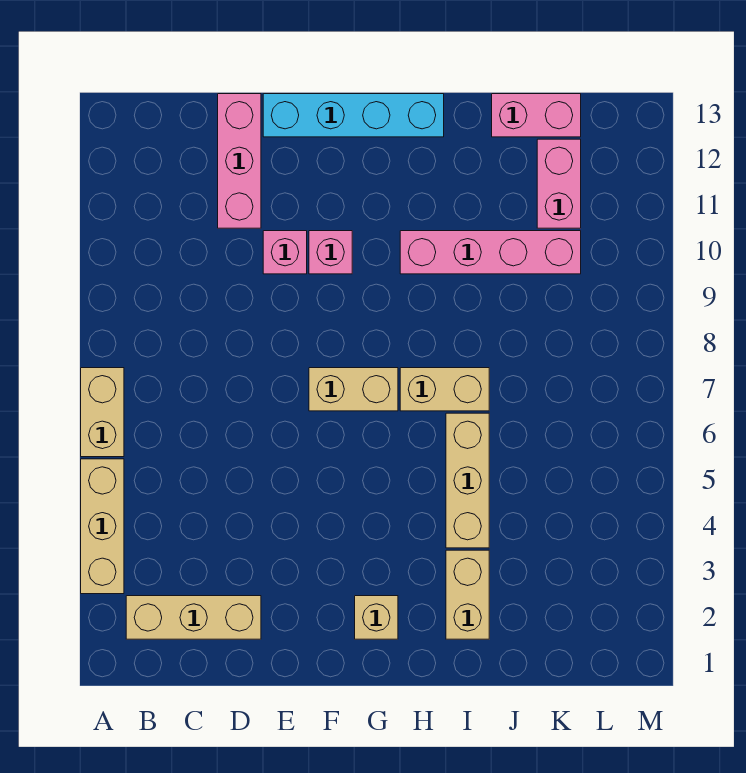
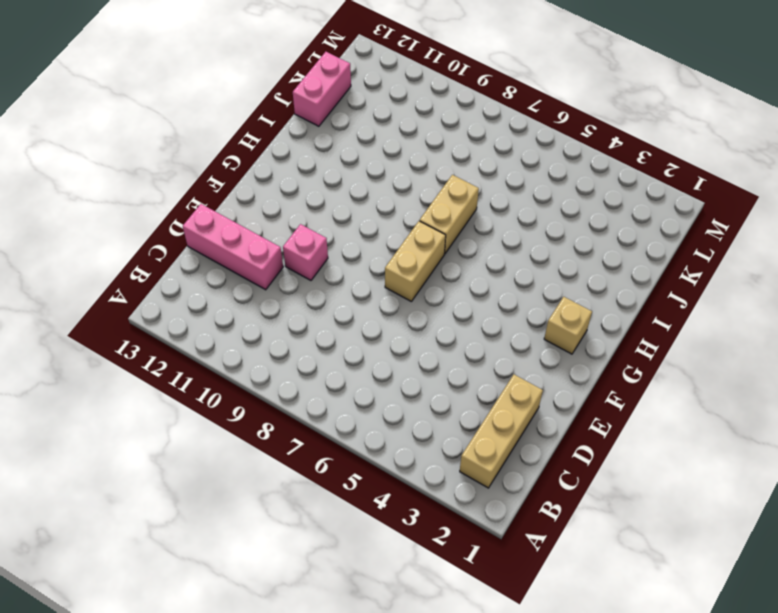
none -> tan brick A3:A5 level 1
none -> tan brick A6:A7 level 1
none -> cyan brick E13:H13 level 1

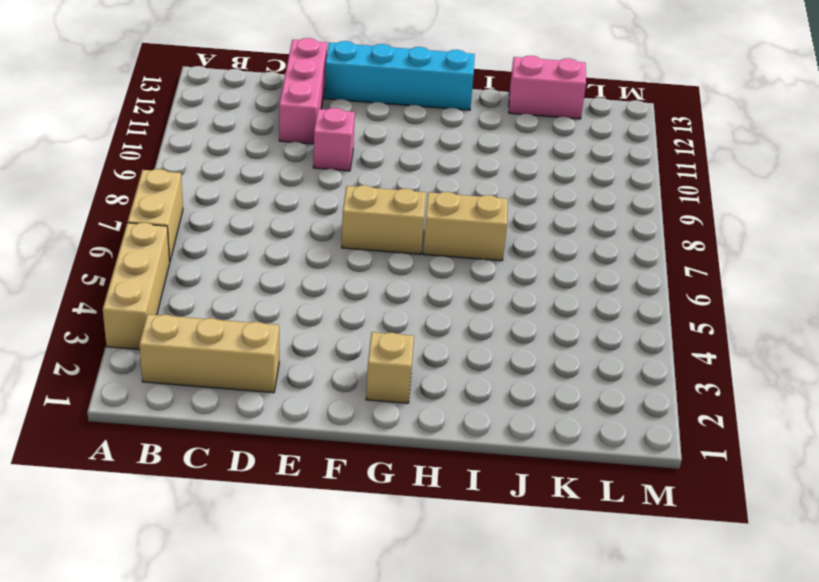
none -> pink brick F10 level 1
none -> pink brick H10:K10 level 1
none -> tan brick I2:I3 level 1

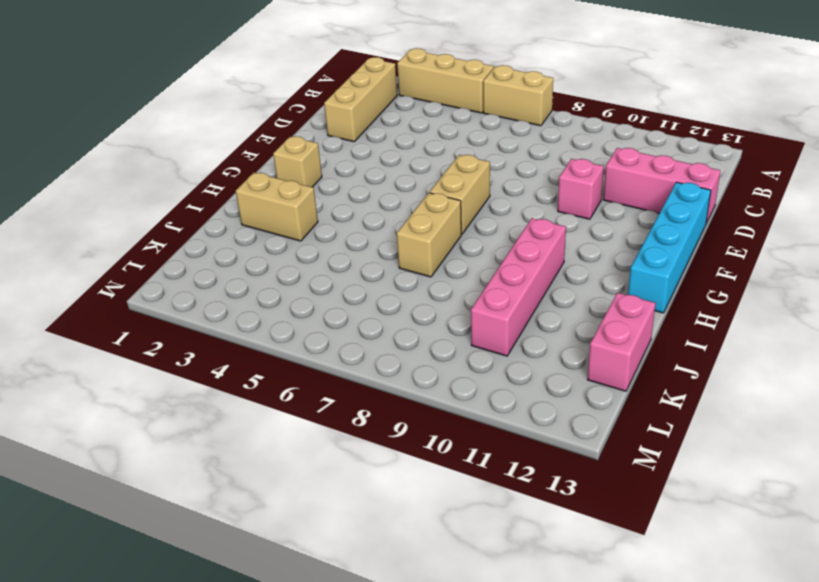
none -> pink brick F10 level 1
none -> tan brick I4:I6 level 1
none -> pink brick K11:K12 level 1

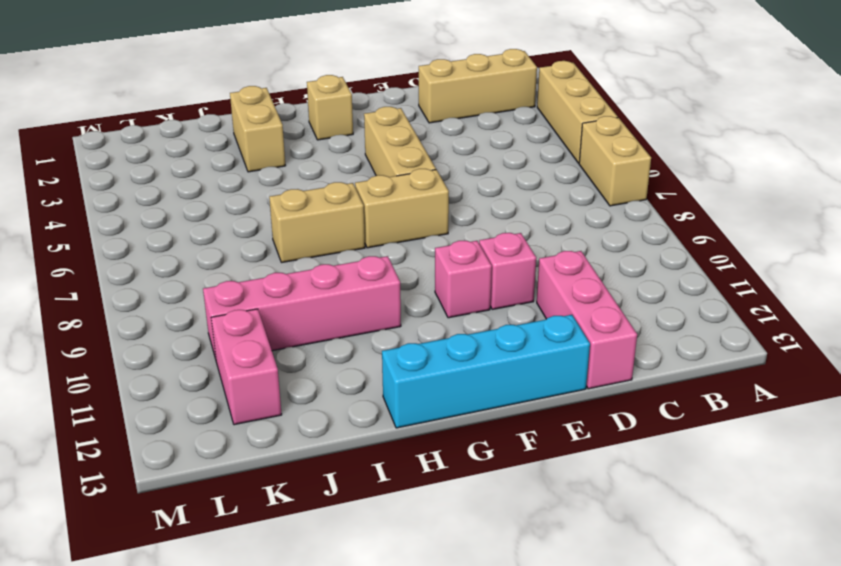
tan brick F4:F6 level 1 -> tan brick I4:I6 level 1
none -> pink brick J13:K13 level 1

